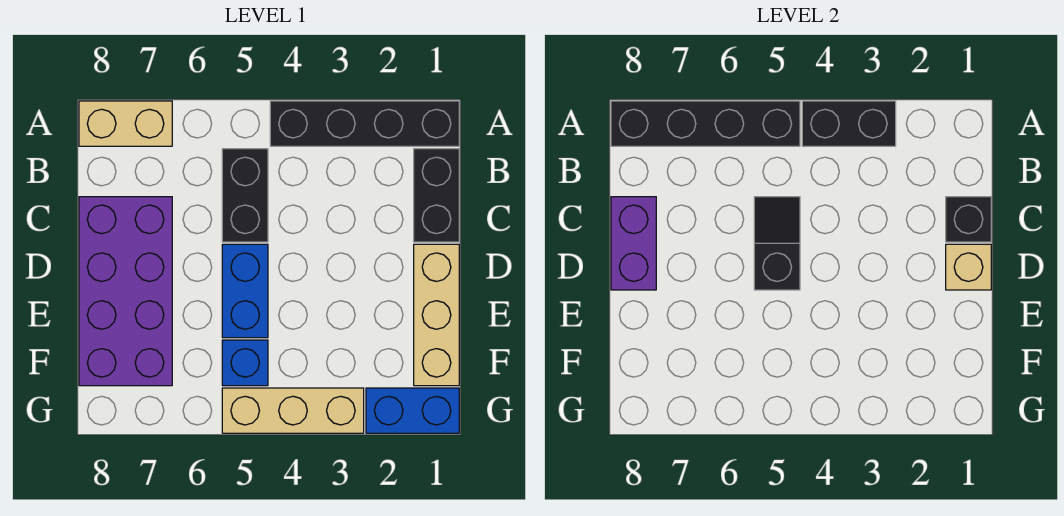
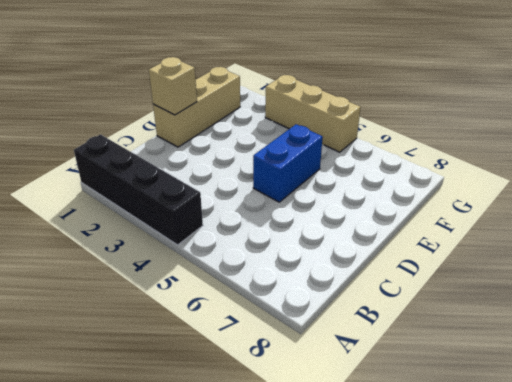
none -> tan brick A7:A8 level 1
none -> black brick B1:C1 level 1
none -> black brick B5:C5 level 1

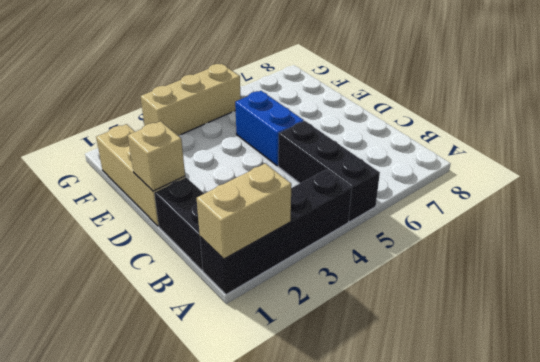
tan brick A1:A2 level 2 -> tan brick A7:A8 level 1
black brick A5:C5 level 1 -> black brick B5:C5 level 1
none -> purple brick C7:F8 level 1
none -> blue brick F5 level 1
none -> blue brick G1:G2 level 1

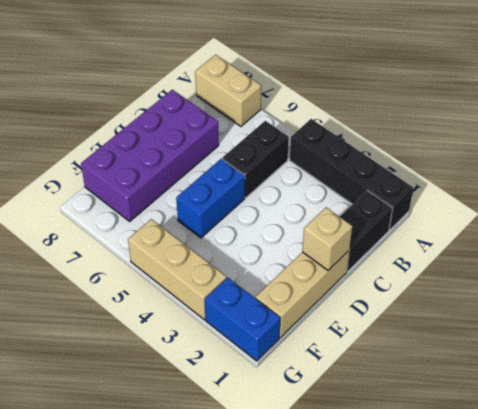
none -> blue brick F5 level 1
none -> black brick A3:A4 level 2
none -> black brick A5:A8 level 2

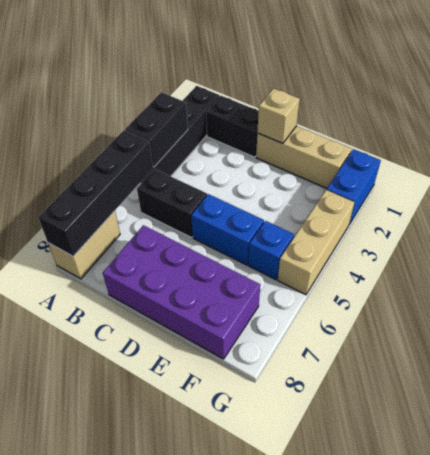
none -> black brick C1 level 2
none -> black slope C5:D5 level 2 top D
none -> purple brick C8:D8 level 2

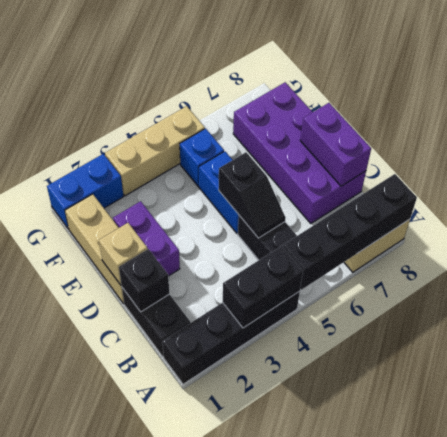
purple brick D2:E2 level 1 -> none

